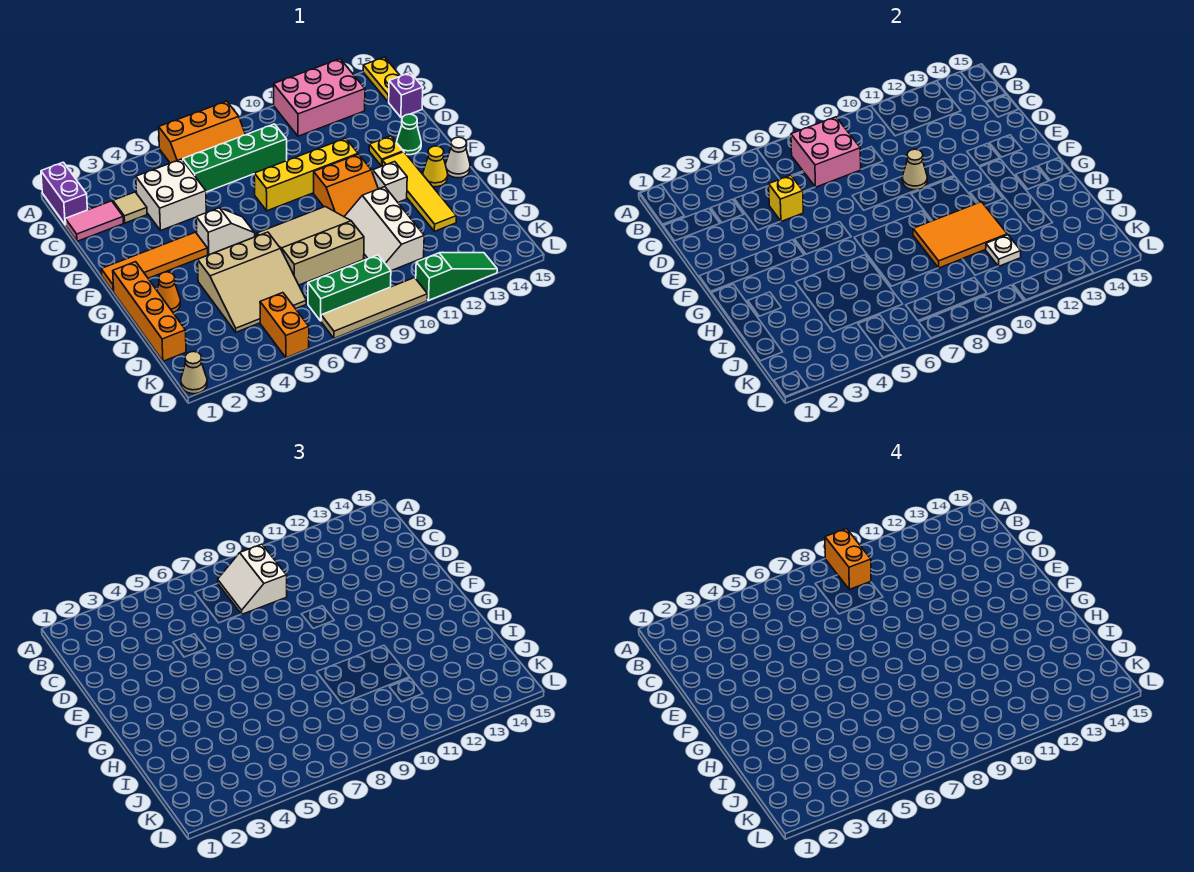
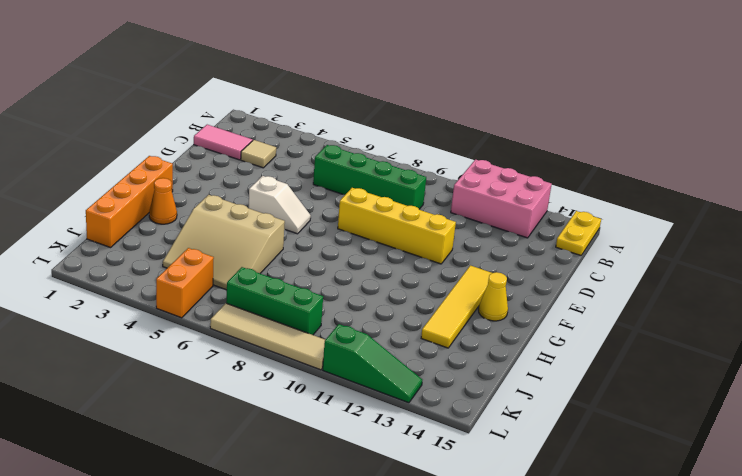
none -> purple brick A1:B1 level 1
none -> orange slope A6:B8 level 1 top A
none -> white brick C4:D5 level 1
none -> purple brick C15 level 1

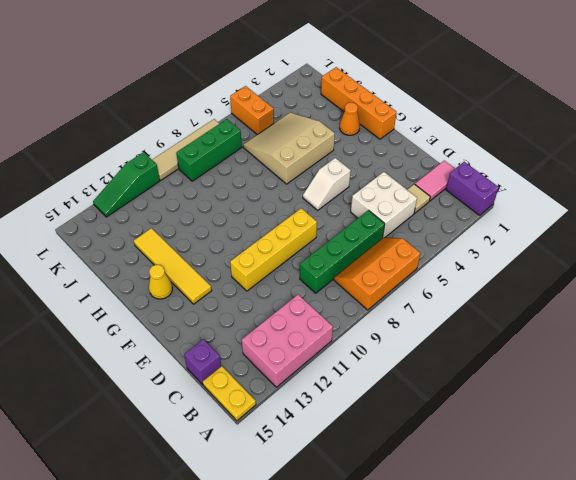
none -> yellow plate E13 level 1
none -> green cone E14 level 1
none -> orange tile F1:F4 level 1
none -> orange slope F10:G11 level 1 top F

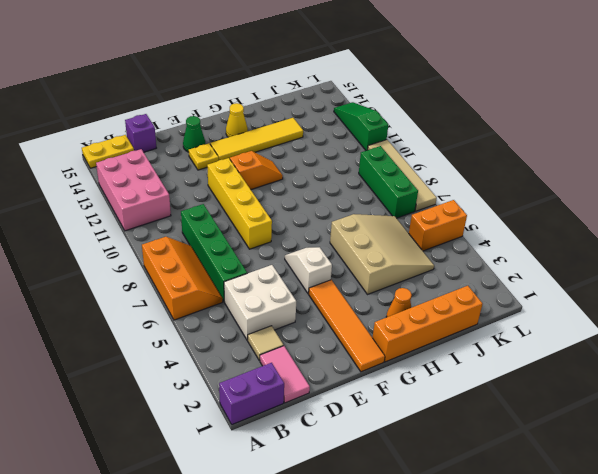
orange slope F11:G11 level 1 top F -> orange slope F10:G11 level 1 top F
none -> tan slope G7:I9 level 1 top I
none -> white brick G12 level 1
none -> white cone G15 level 1
none -> white slope H10:J11 level 1 top 11

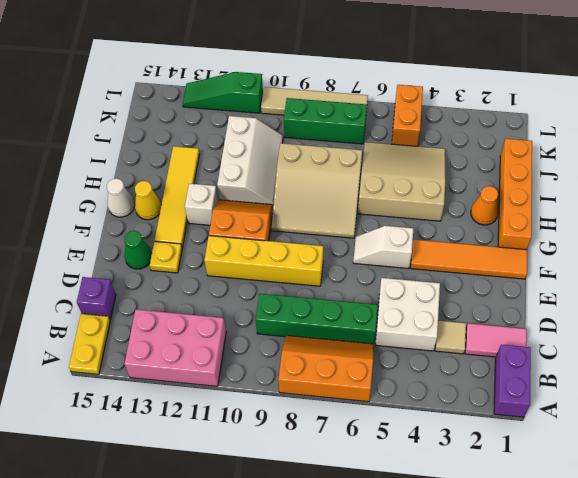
none -> tan cone L1 level 1
none -> pink brick B7:C8 level 2
none -> yellow brick D5 level 2
none -> tan cone E10 level 2

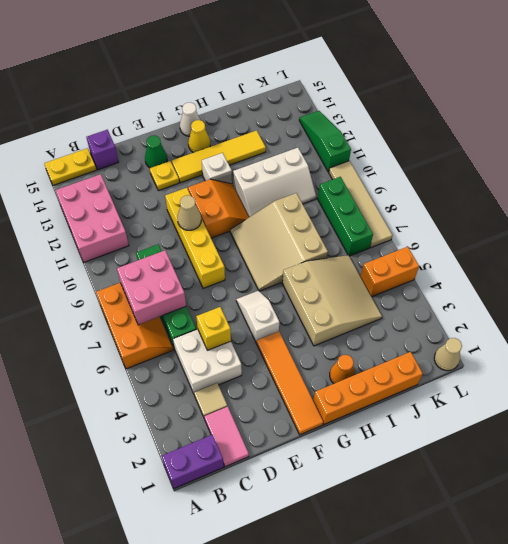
none -> orange tile H9:I11 level 2
none -> white plate J11 level 2
none -> white slope B8:C9 level 3 top 9
none -> orange brick A9:B9 level 4

